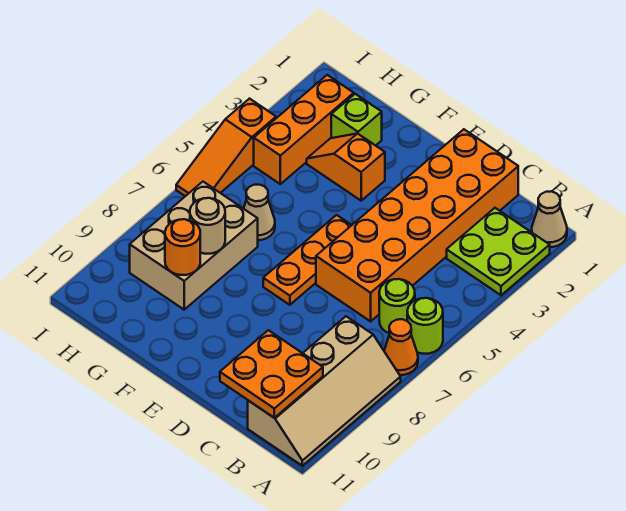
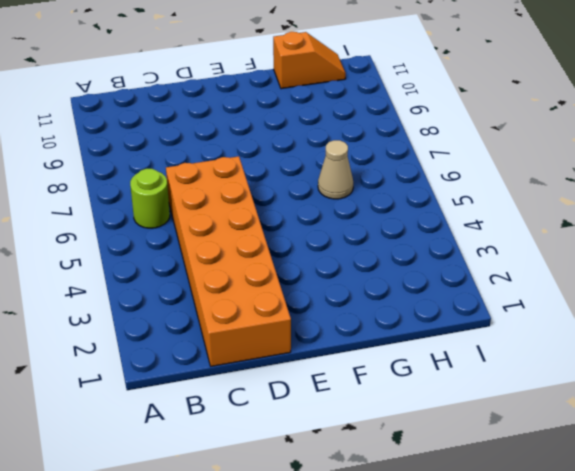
orange slope G11:H11 level 1 top G -> orange slope F3:G3 level 1 top F
none -> tan cone A1 level 1
none -> lime plate A2:B3 level 1
none -> lime round brick A6 level 1

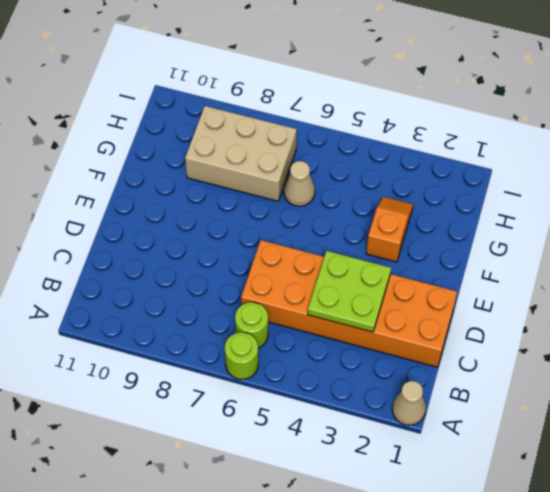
lime plate C3:D4 level 2 -> lime plate A2:B3 level 1
none -> orange cone A7 level 1
none -> tan slope A8:B11 level 1 top B
none -> orange plate E5:E7 level 1

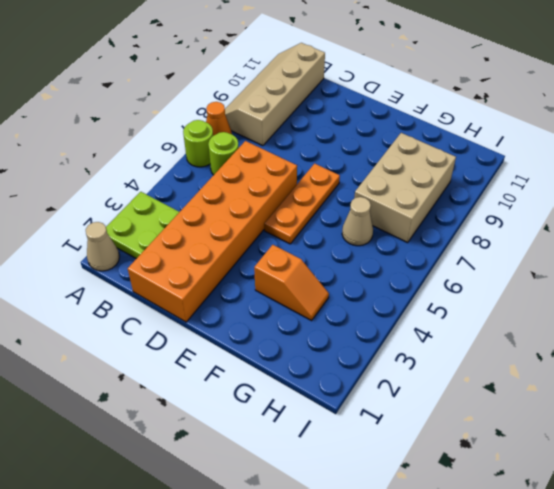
none -> lime brick G2 level 1
none -> orange brick H2:H4 level 1
none -> orange slope I4:I6 level 1 top 4

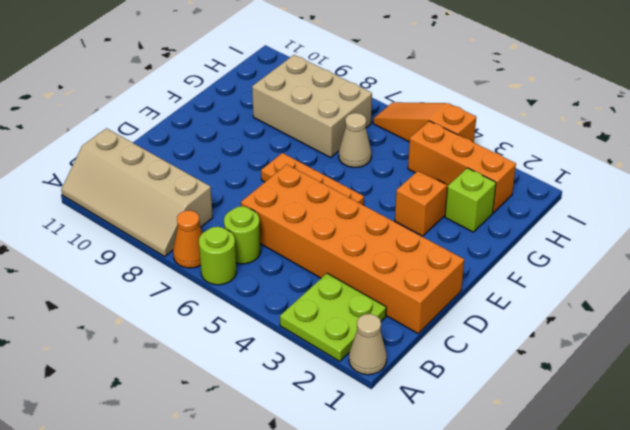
none -> orange plate B10:C11 level 2
none -> tan round brick G8 level 2
none -> orange round brick G9 level 2

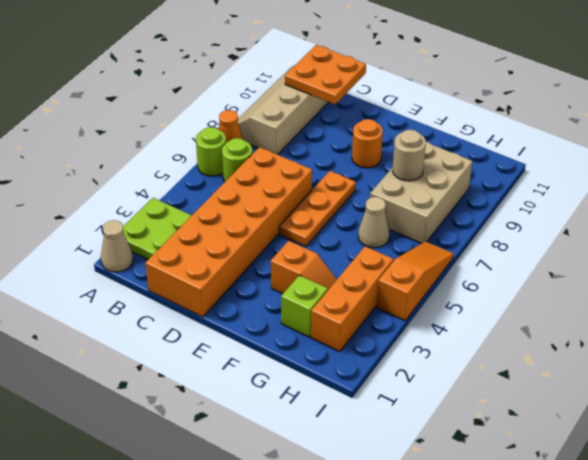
orange round brick E9 level 1 -> orange round brick G9 level 2

